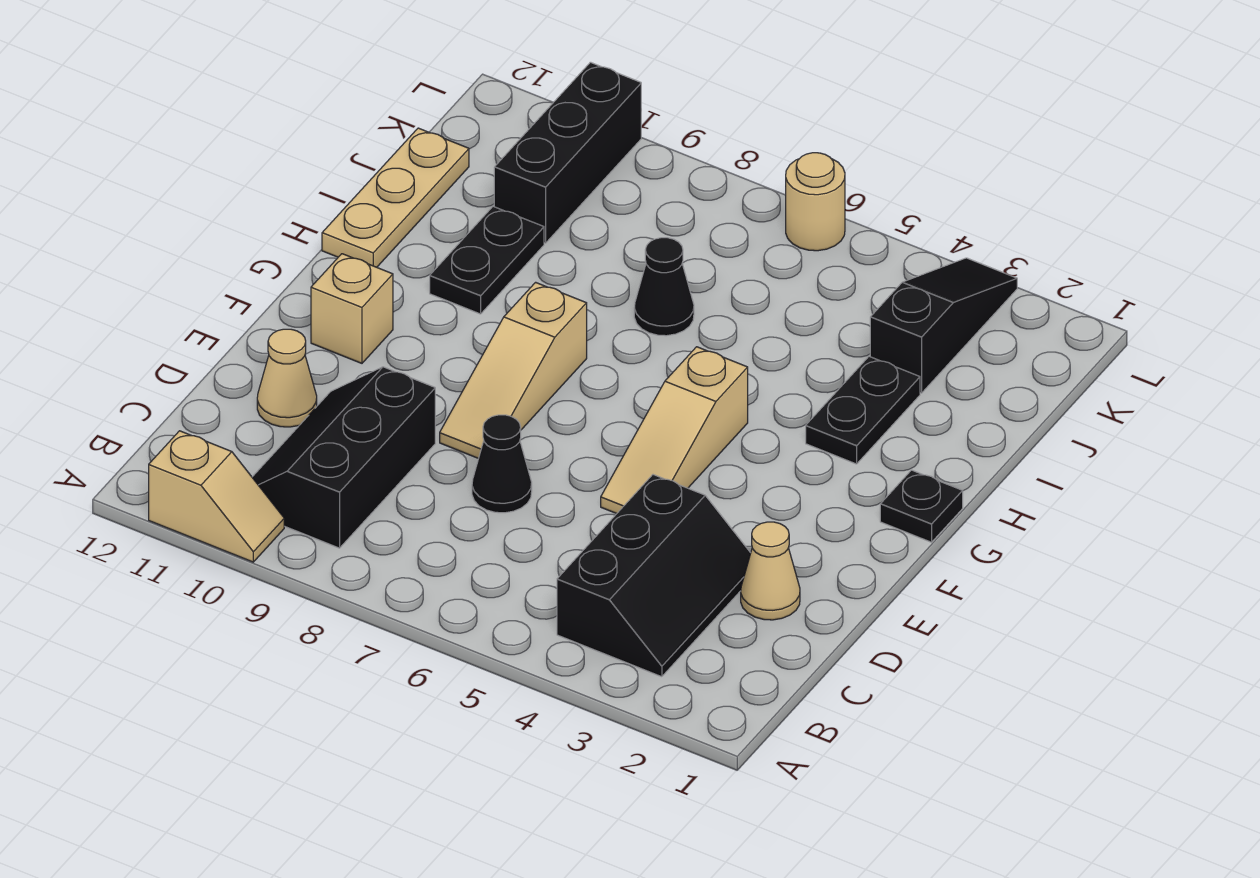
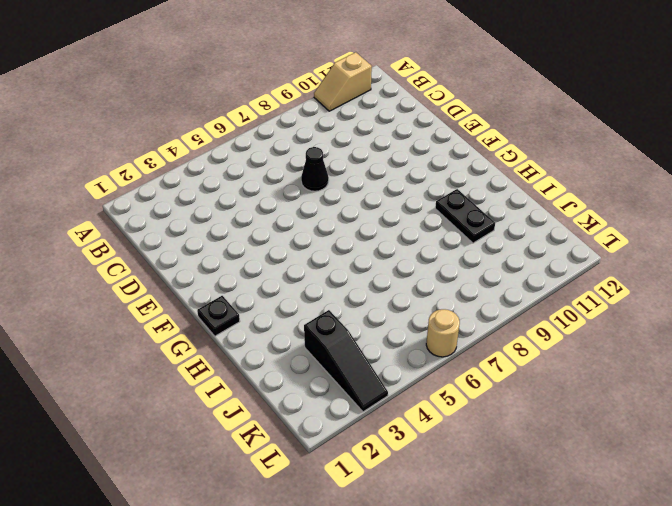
none -> black slope B3:D4 level 1 top 4
none -> black slope B9:D10 level 1 top 9
none -> tan cone D2 level 1

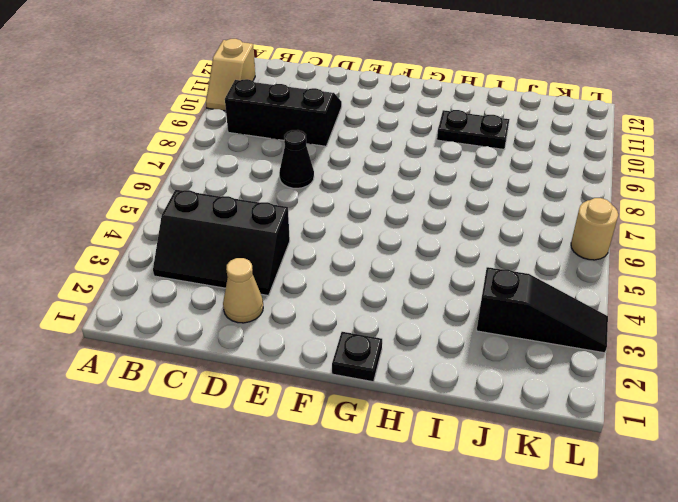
none -> tan cone D11 level 1
none -> tan slope E5:G5 level 1 top G
none -> tan slope E8:G8 level 1 top G

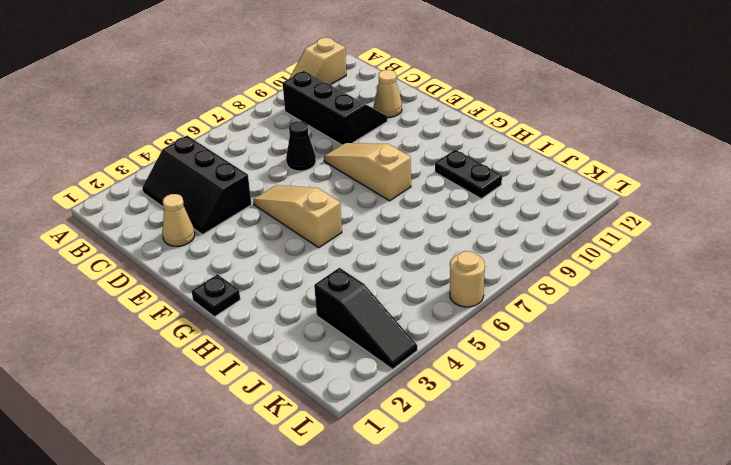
none -> tan brick F11 level 1
none -> black plate H3:I3 level 1
none -> tan plate H12:J12 level 1

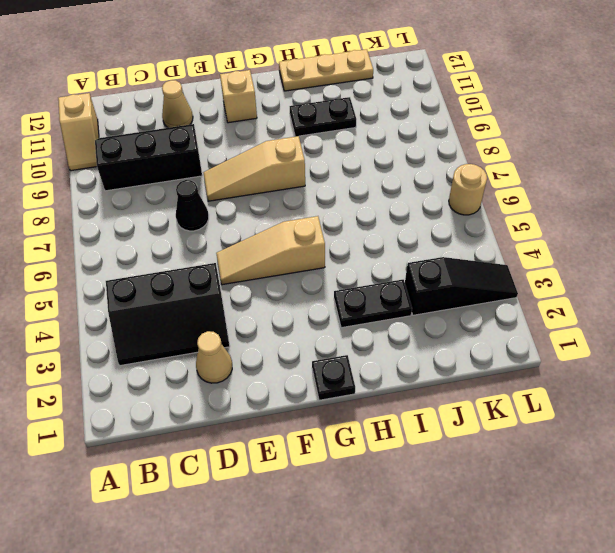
none -> black cone I7 level 1
none -> black brick J10:L10 level 1

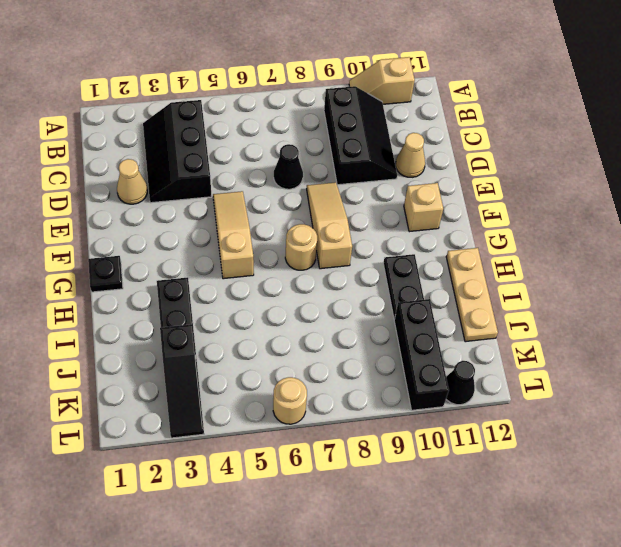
tan round brick G7 level 1 -> none
black cone L11 level 1 -> black cone I7 level 1

